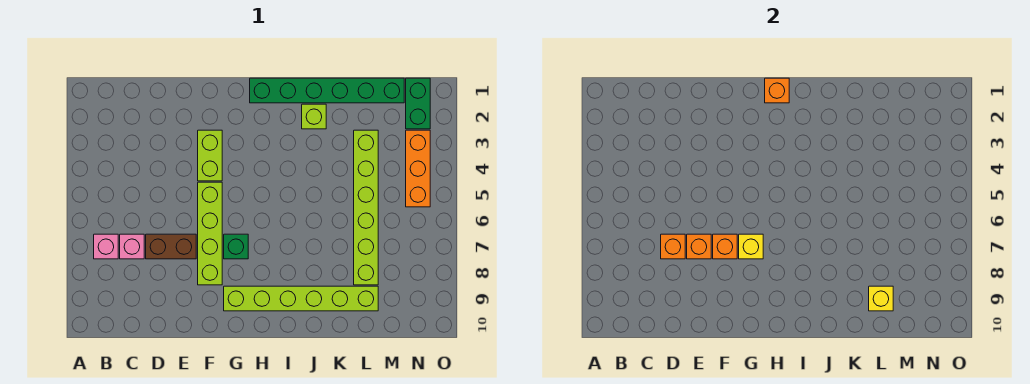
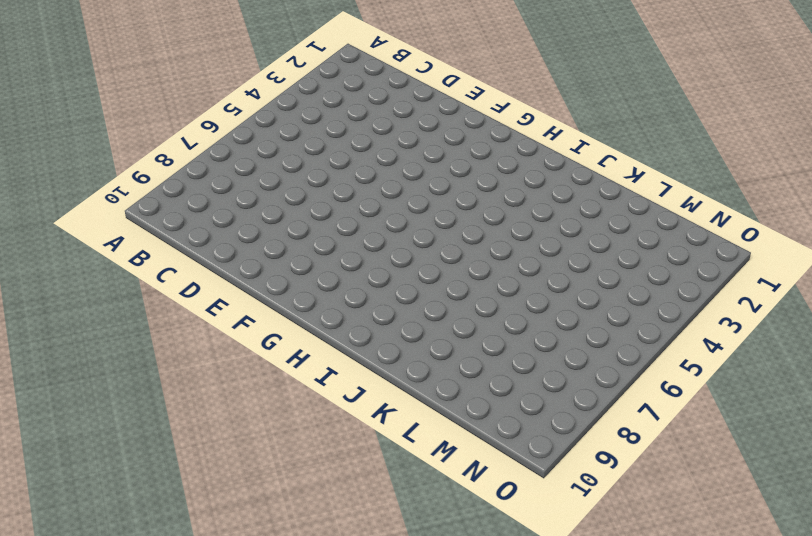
none -> pink brick B7 level 1
none -> pink brick C7 level 1
none -> brown brick D7:E7 level 1

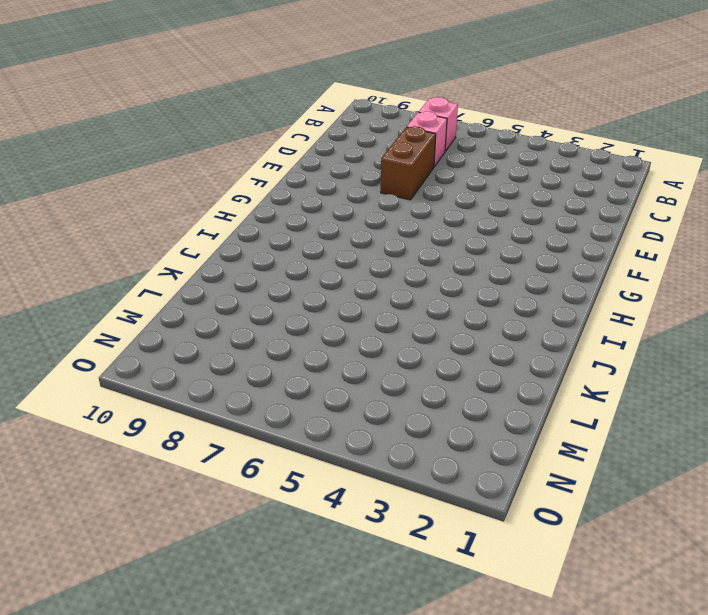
none -> lime brick F3:F4 level 1
none -> lime brick F5:F8 level 1
none -> green brick G7 level 1

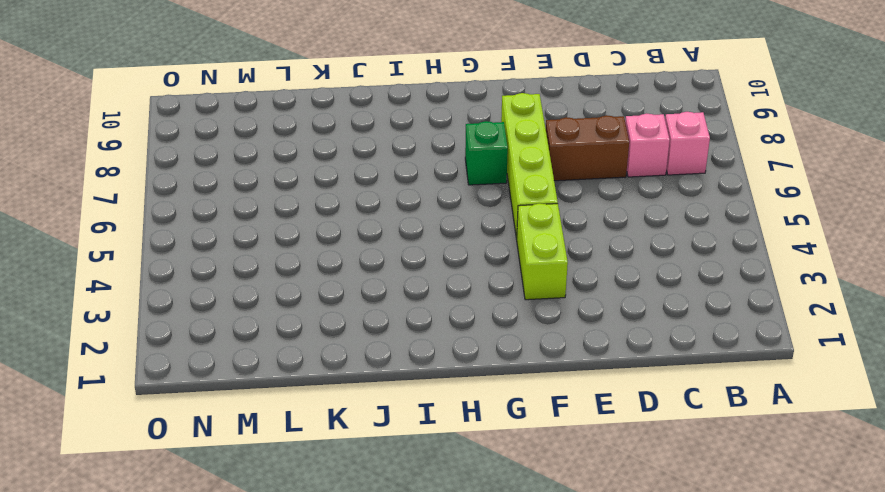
none -> lime brick G9:L9 level 1
none -> green brick H1:M1 level 1
none -> lime brick J2 level 1

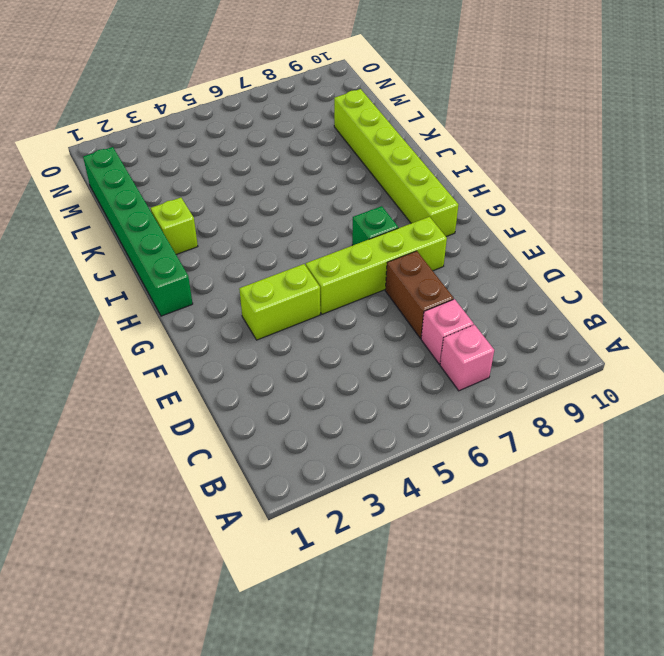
none -> lime brick L3:L8 level 1
none -> green brick N1:N2 level 1
none -> orange brick N3:N5 level 1

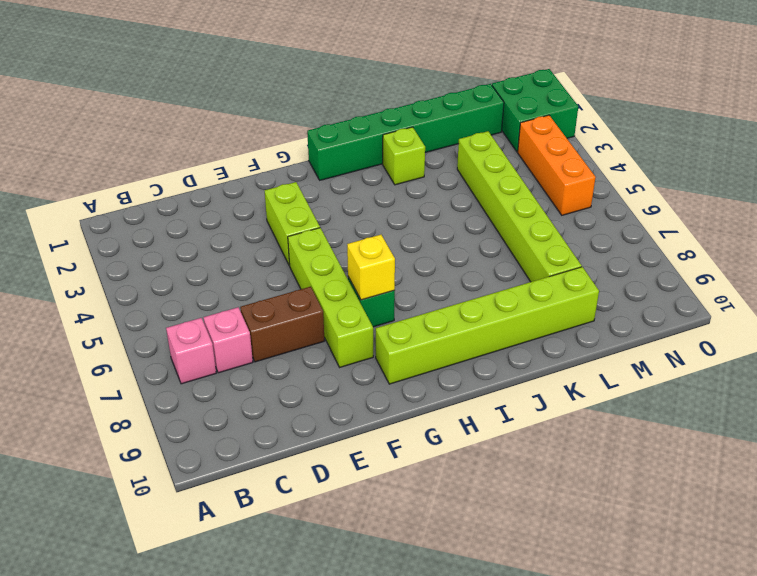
green brick N1:O2 level 1 -> green brick N1:N2 level 1
none -> orange brick D7 level 2
none -> orange brick E7 level 2
none -> orange brick F7 level 2

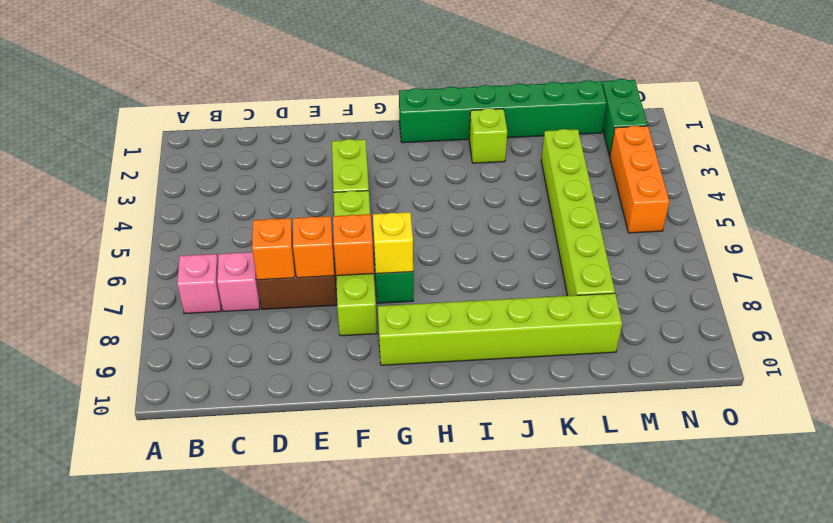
none -> orange brick H1 level 2
none -> yellow brick L9 level 2

